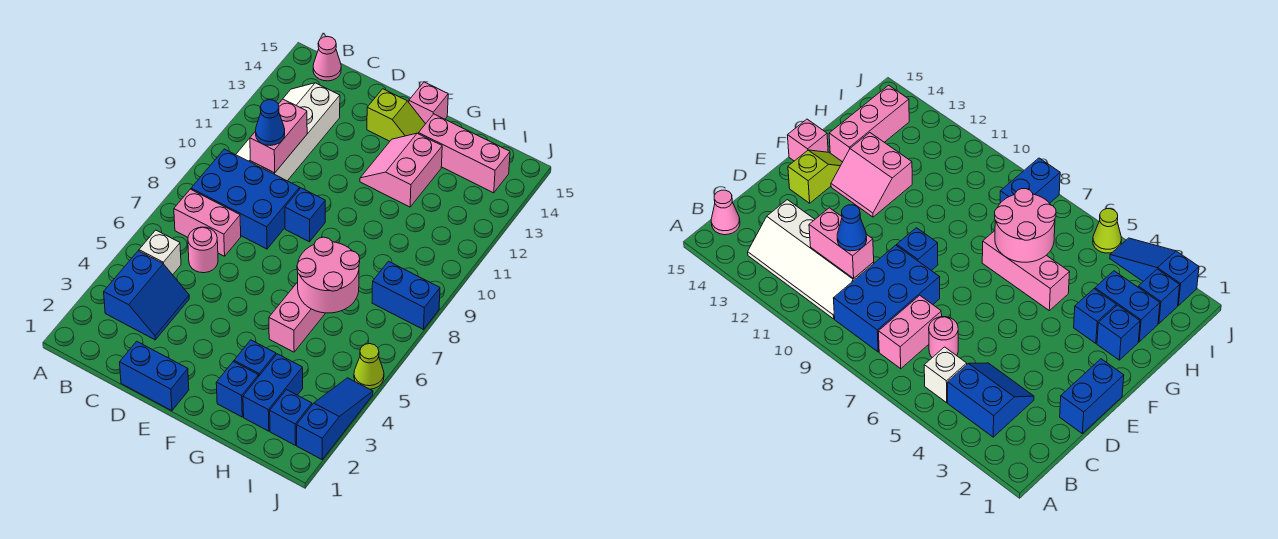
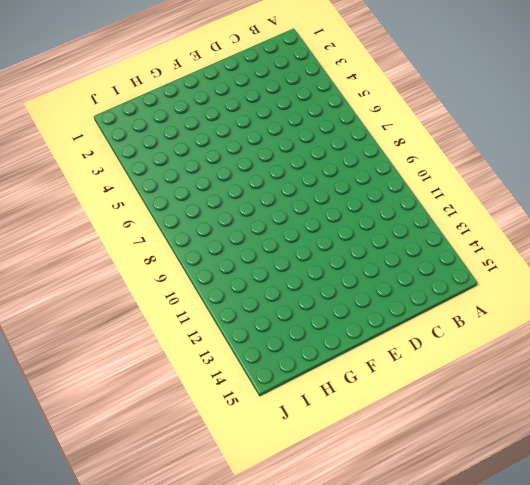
none -> blue slope B3:C4 level 1 top B
none -> white brick B5 level 1
none -> pink brick B7:C7 level 1

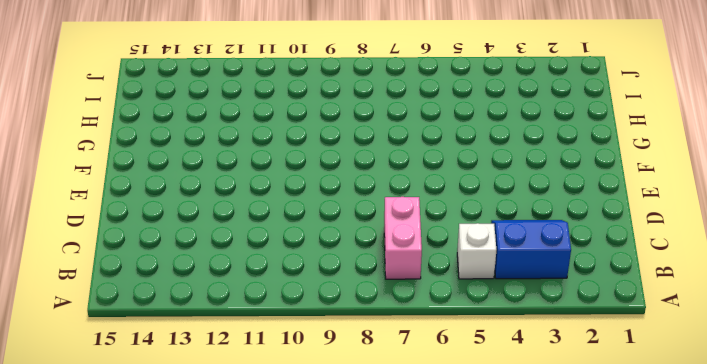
none -> blue brick B8:D9 level 1
none -> white slope B10:C13 level 1 top C
none -> pink cone B15 level 1

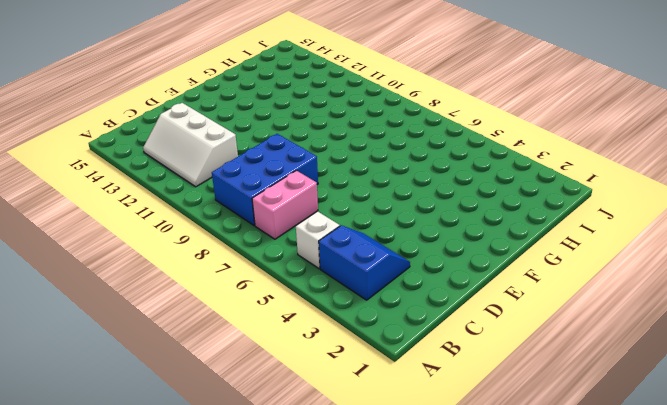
white slope B11:C13 level 1 top C -> white slope B10:C13 level 1 top C
none -> pink cone B15 level 1
none -> pink round brick C6 level 1
none -> blue brick D1:E1 level 1

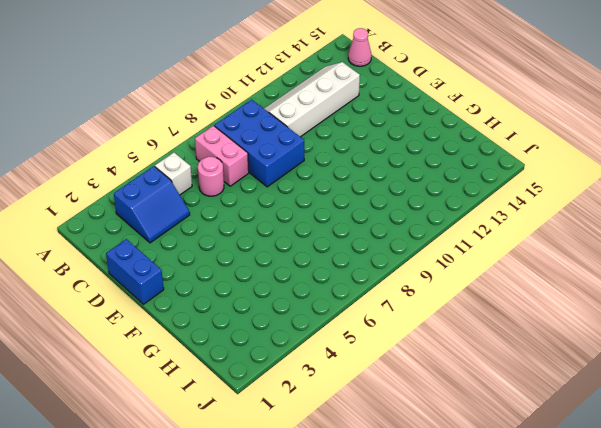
none -> blue brick E9 level 1
none -> lime slope E14:F14 level 1 top E
none -> pink slope F12:G13 level 1 top G

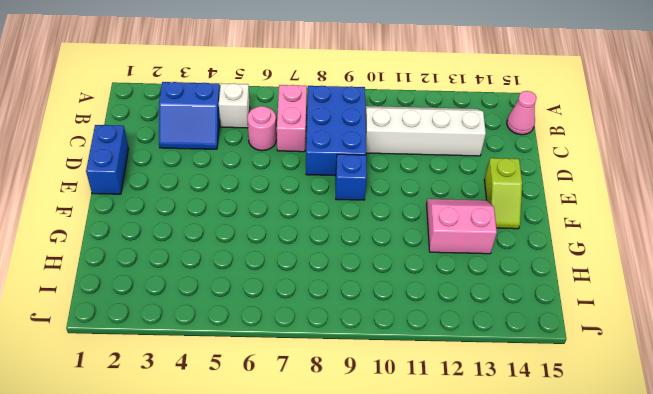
none -> pink brick F15 level 1
none -> blue brick G2 level 1
none -> blue brick G3 level 1

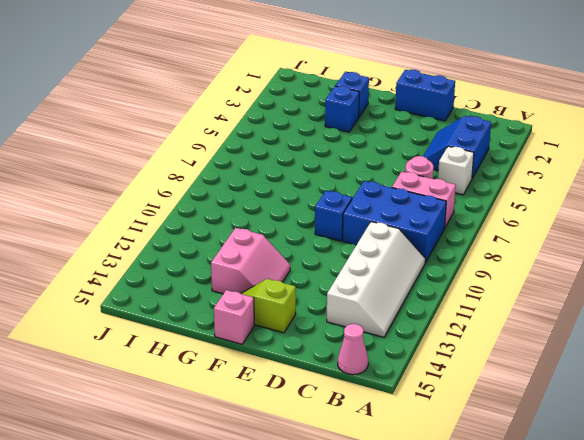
none -> pink brick G5:G7 level 1
none -> pink brick G14:I14 level 1
none -> blue brick H2:H3 level 1

